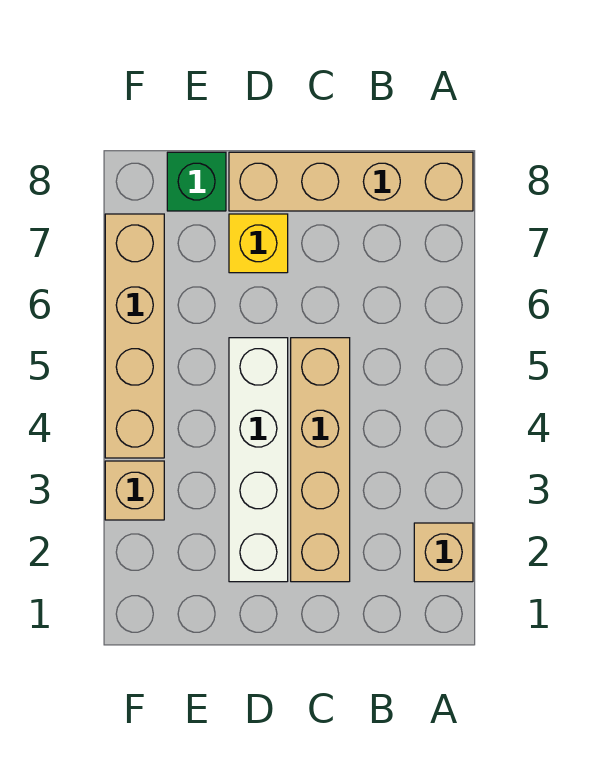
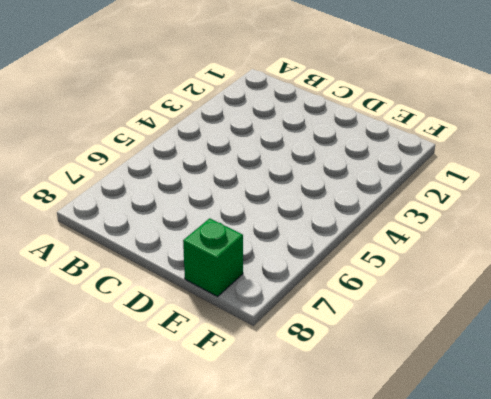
none -> tan brick A2 level 1
none -> tan brick A8:D8 level 1

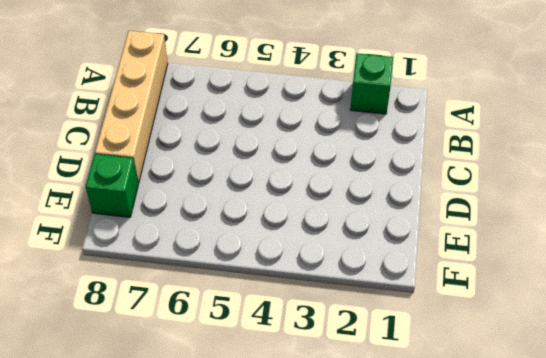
green brick A2 level 1 -> tan brick A2 level 1
none -> tan brick C2:C5 level 1
none -> white brick D2:D5 level 1

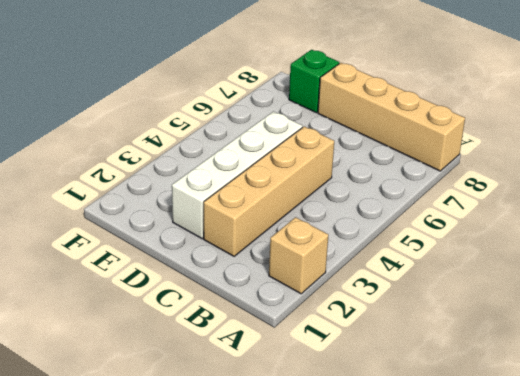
none -> yellow brick D7 level 1
none -> tan brick F3 level 1

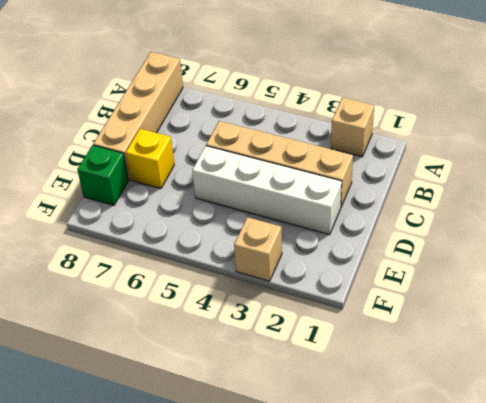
none -> tan brick F4:F7 level 1

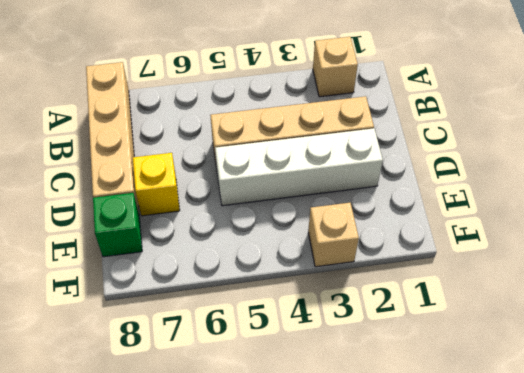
none -> tan brick F4:F7 level 1

